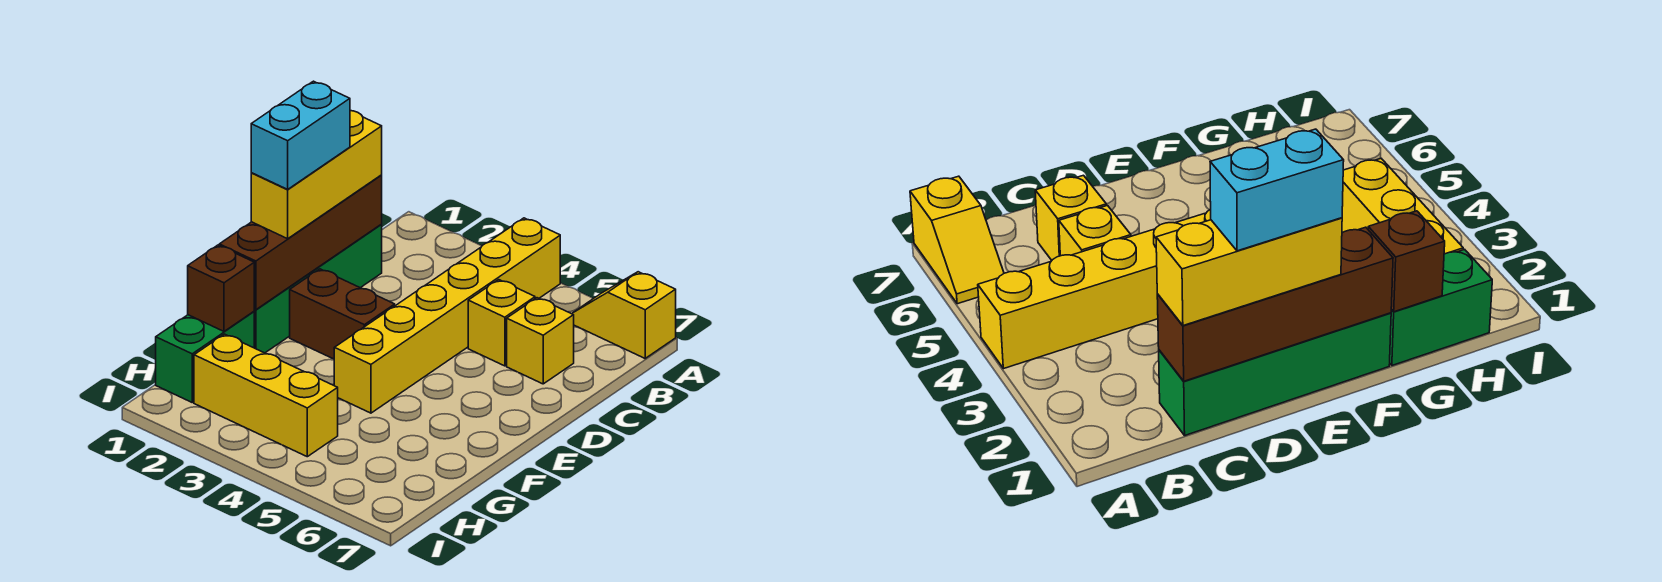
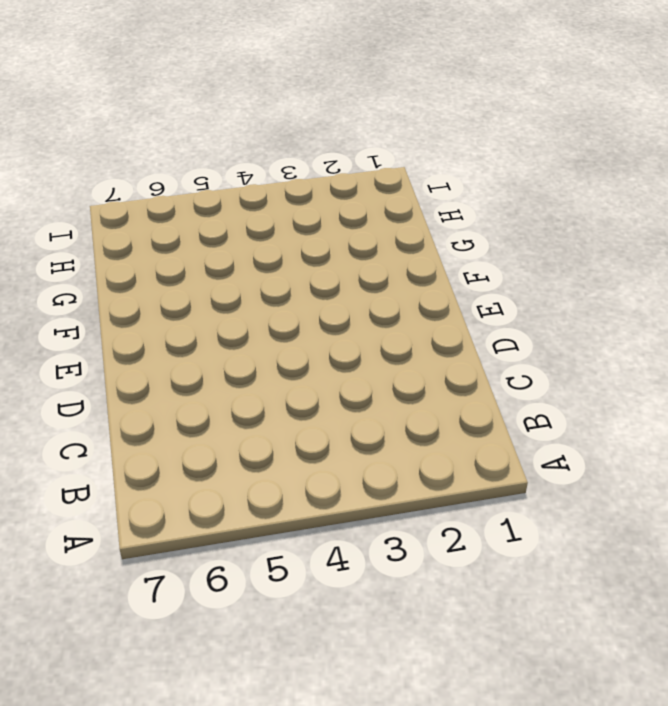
none -> yellow brick A4:F4 level 1
none -> yellow slope A6:A7 level 1 top 7
none -> green brick C1:F1 level 1

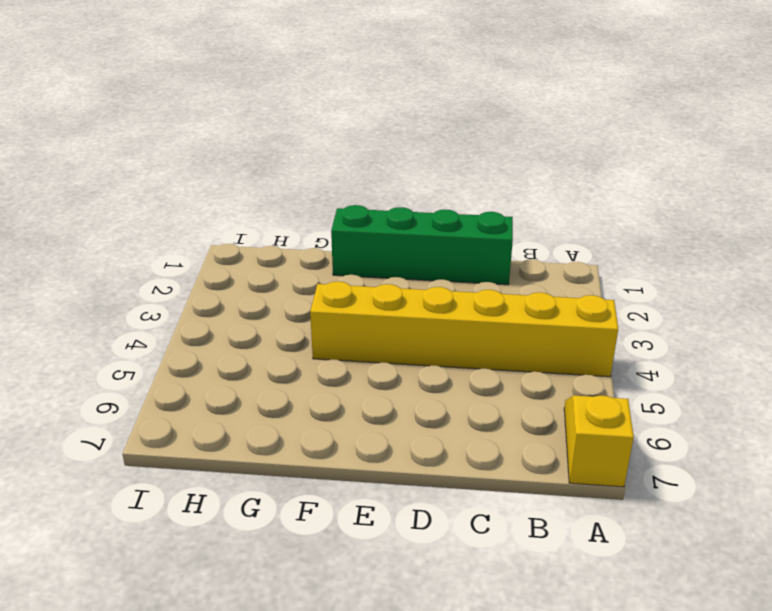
none -> yellow brick C5 level 1
none -> yellow brick C6 level 1
none -> brown brick E2:E3 level 1

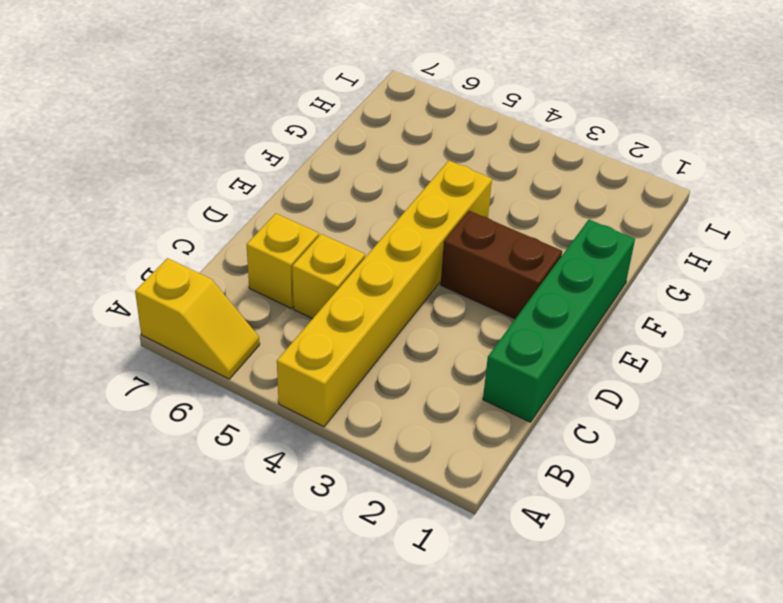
none -> green brick G1:H1 level 1
none -> yellow brick H2:H4 level 1
none -> brown brick C1:F1 level 2

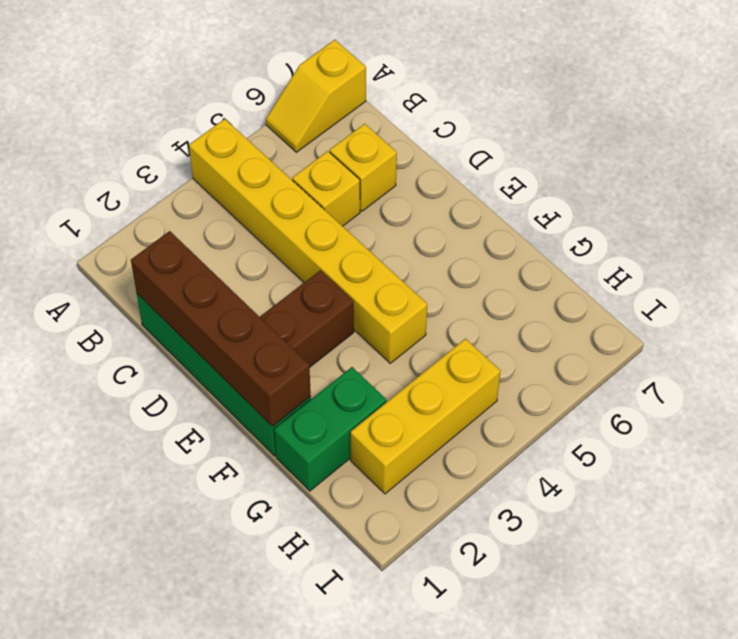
green brick G1:G2 level 1 -> green brick G1:H1 level 1
none -> brown brick G1 level 2
none -> yellow brick C1:E1 level 3
none -> cyan brick D1:E1 level 4

